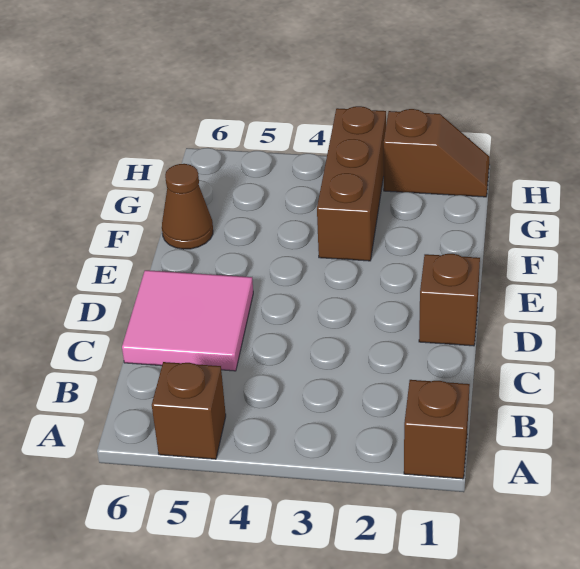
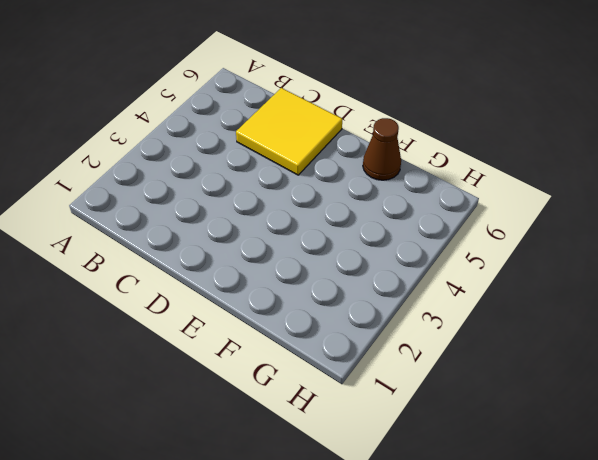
yellow tile C5:D6 level 1 -> pink tile C5:D6 level 1
none -> brown brick A1 level 1
none -> brown brick A5 level 1

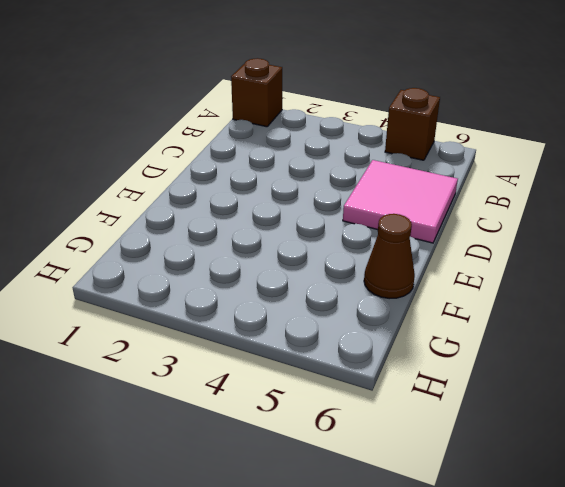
none -> brown brick D1 level 1
none -> brown brick F3:H3 level 1

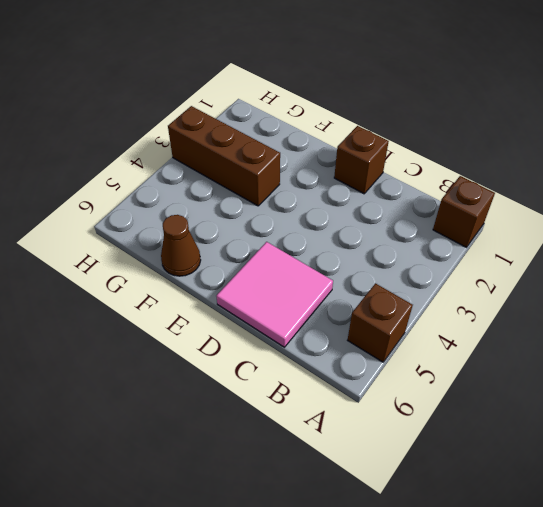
none -> brown slope H1:H2 level 1 top 2

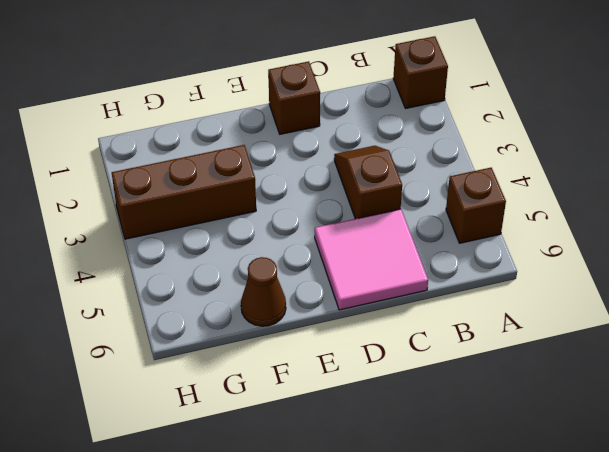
brown slope C3:C4 level 1 top 4 -> brown slope H1:H2 level 1 top 2

